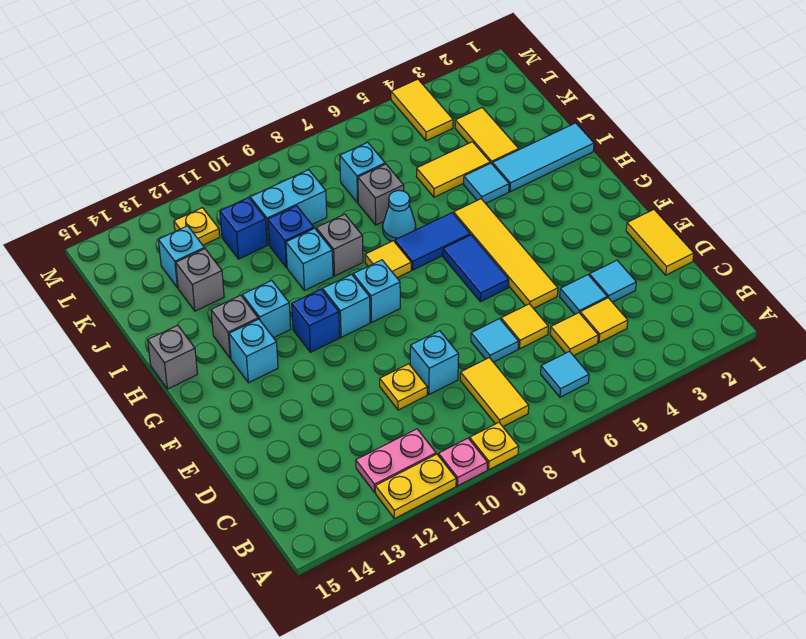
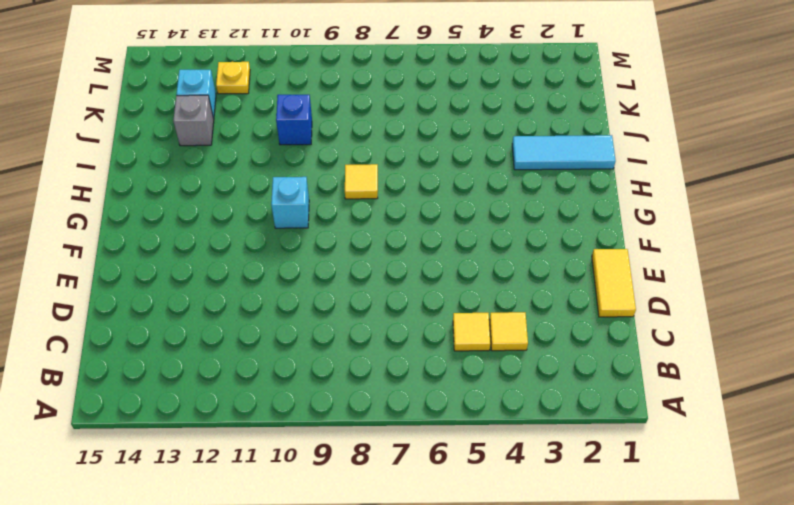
none -> yellow plate A9 level 1
none -> pink plate A10 level 1
none -> yellow plate A11:A12 level 1
none -> cyan tile B6 level 1

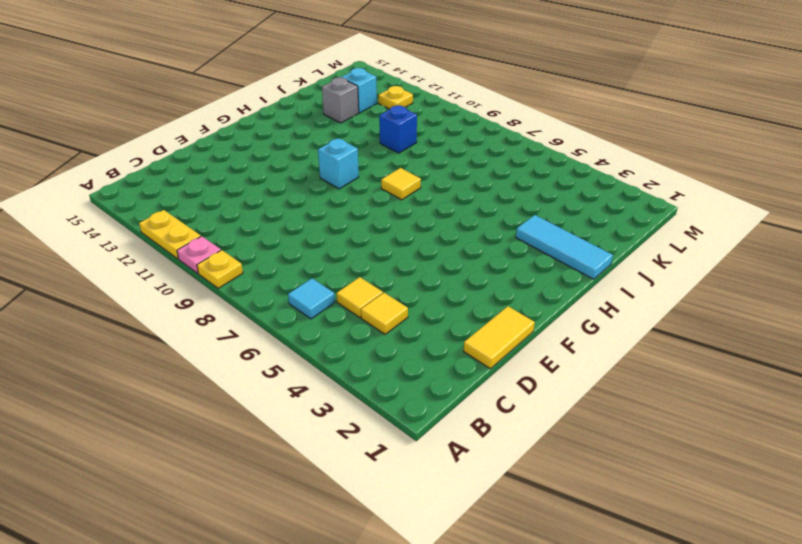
none -> yellow tile B8:C8 level 1
none -> pink plate B11:B12 level 1
none -> cyan tile D3 level 1
none -> cyan tile D4 level 1

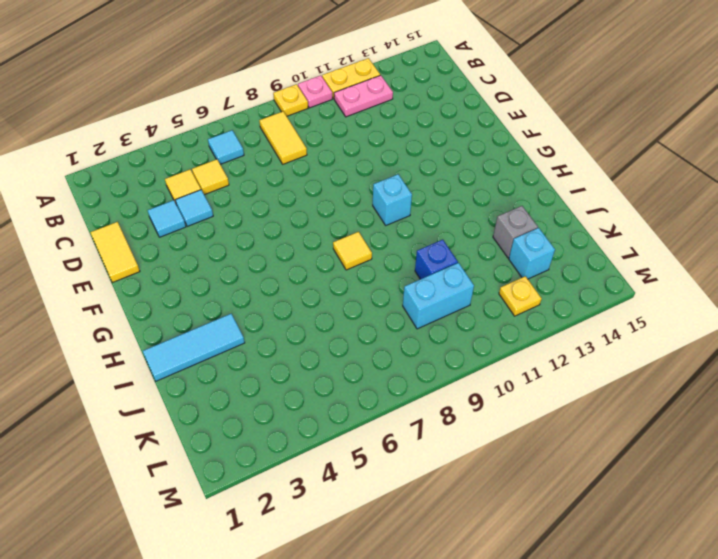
none -> yellow tile D6 level 1
none -> cyan tile D7 level 1
none -> cyan brick D9 level 1
none -> yellow plate D10 level 1

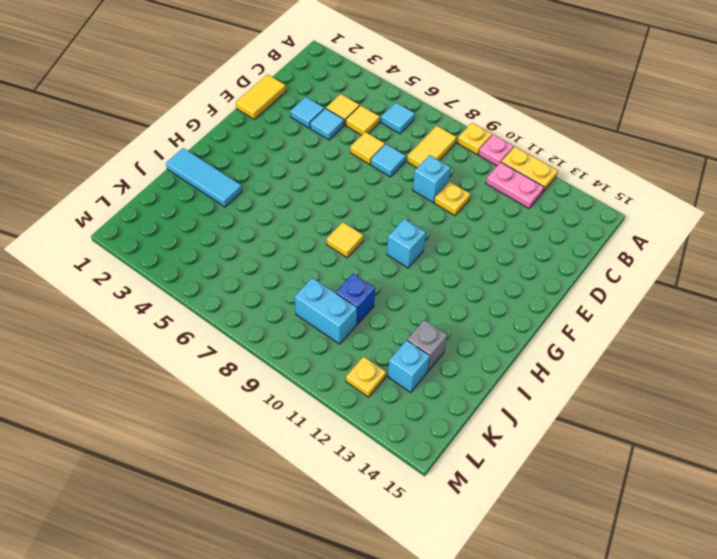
none -> yellow tile E5:H5 level 1
none -> blue tile F6:G6 level 1
none -> cyan brick G9 level 1
none -> blue brick G11 level 1

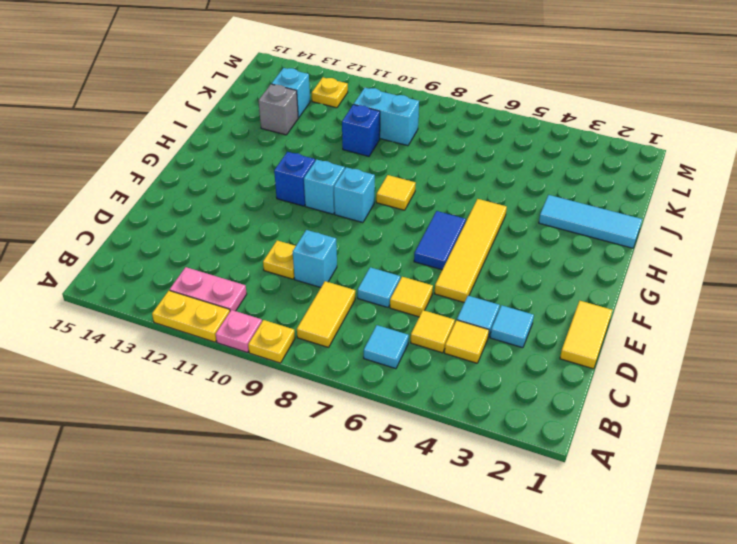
none -> cyan brick G13 level 1
none -> blue tile H6:H7 level 1
none -> cyan brick H12 level 1
none -> grey brick H13 level 1

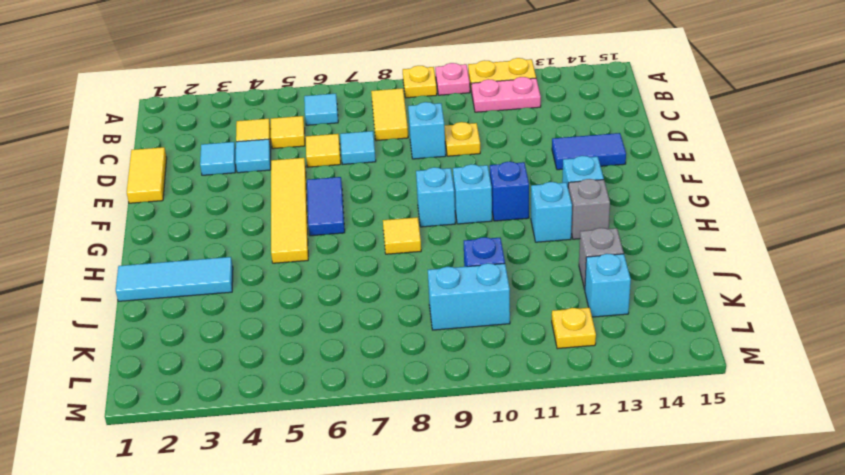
blue tile E13:E14 level 1 -> blue tile H6:H7 level 1
none -> grey brick H15 level 1
none -> cyan tile I4 level 1
none -> cyan cone I7 level 1
none -> grey brick I9 level 1

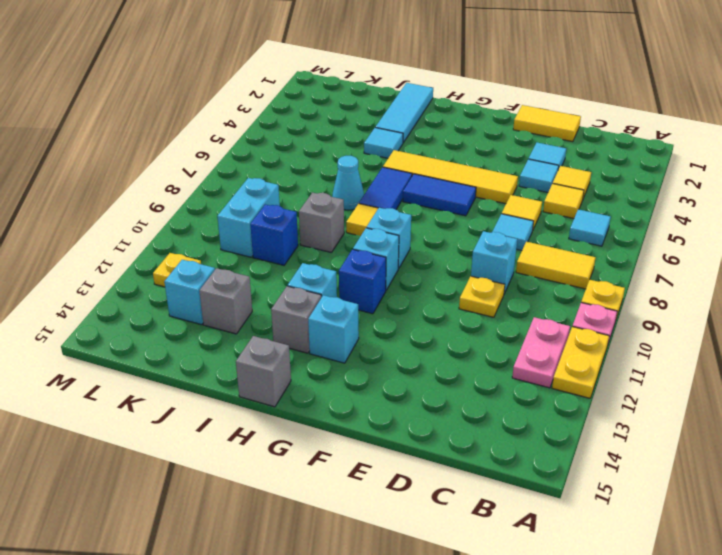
none -> cyan brick I10 level 1
none -> yellow tile J3:K3 level 1
none -> yellow tile J4:J5 level 1
none -> grey brick J7 level 1

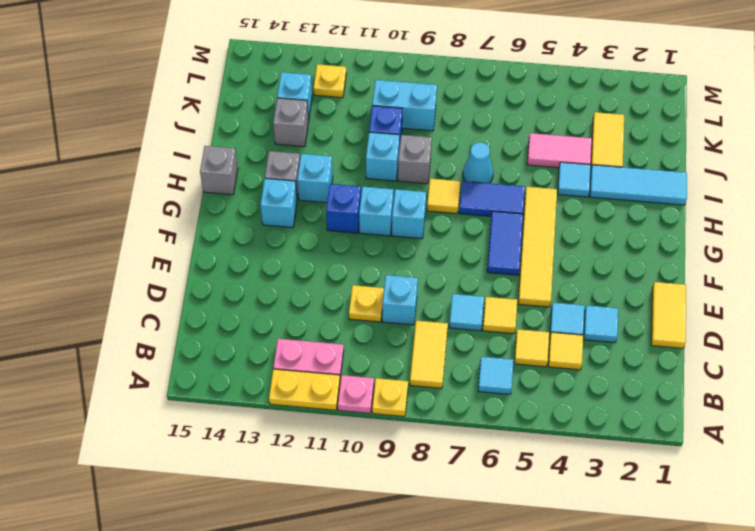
pink tile J4:J5 level 1 -> yellow tile J4:J5 level 1
none -> grey brick J7 level 1
none -> cyan brick K7 level 1
none -> blue brick K11 level 1
none -> yellow tile L4:M4 level 1

